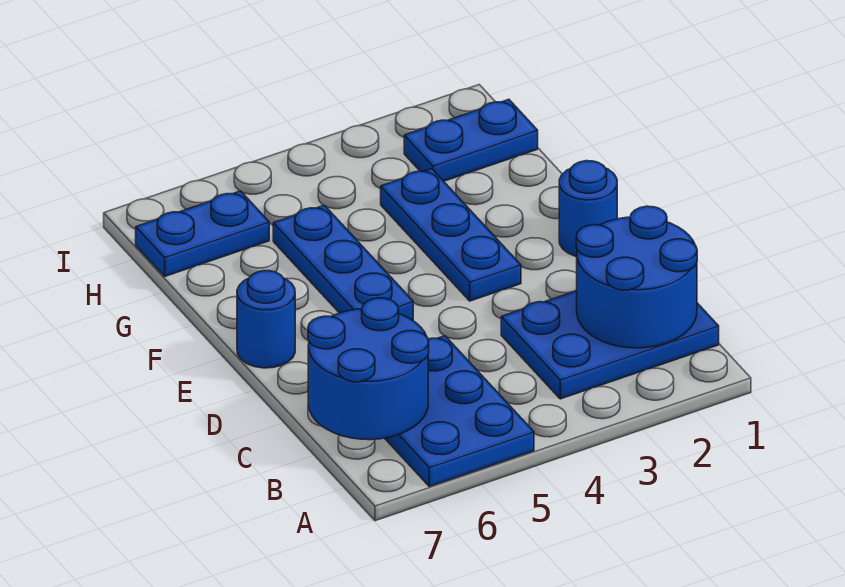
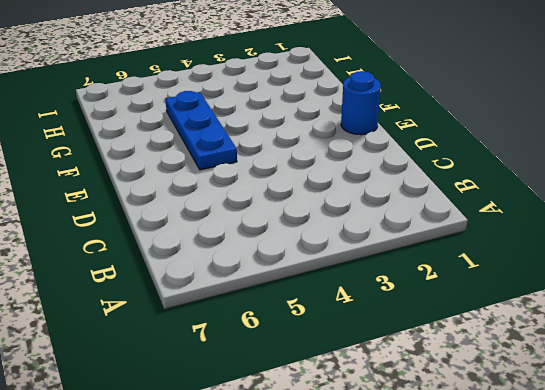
none -> blue plate A5:C6 level 1
none -> blue plate B1:C3 level 1

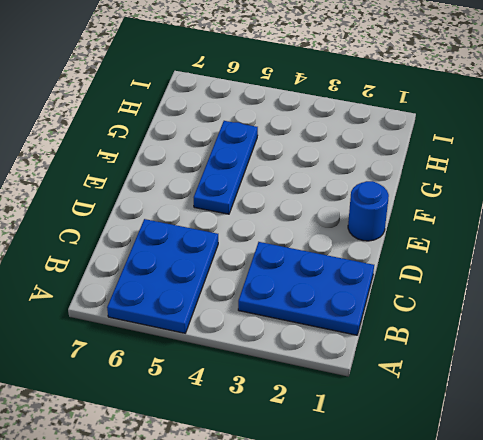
none -> blue plate E3:G3 level 1
none -> blue round brick E7 level 1

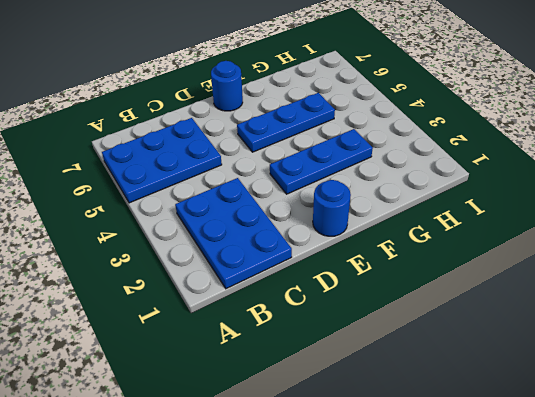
none -> blue plate H1:H2 level 1
none -> blue plate H6:H7 level 1

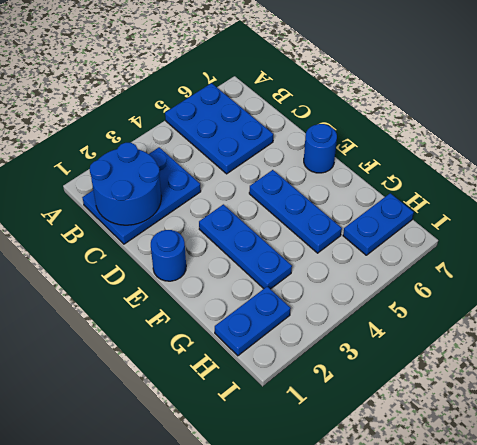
none -> blue round brick B6:C7 level 2

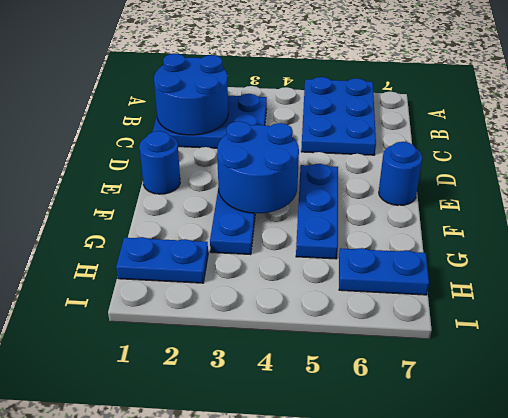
blue round brick E3:F4 level 2 -> blue round brick B6:C7 level 2

